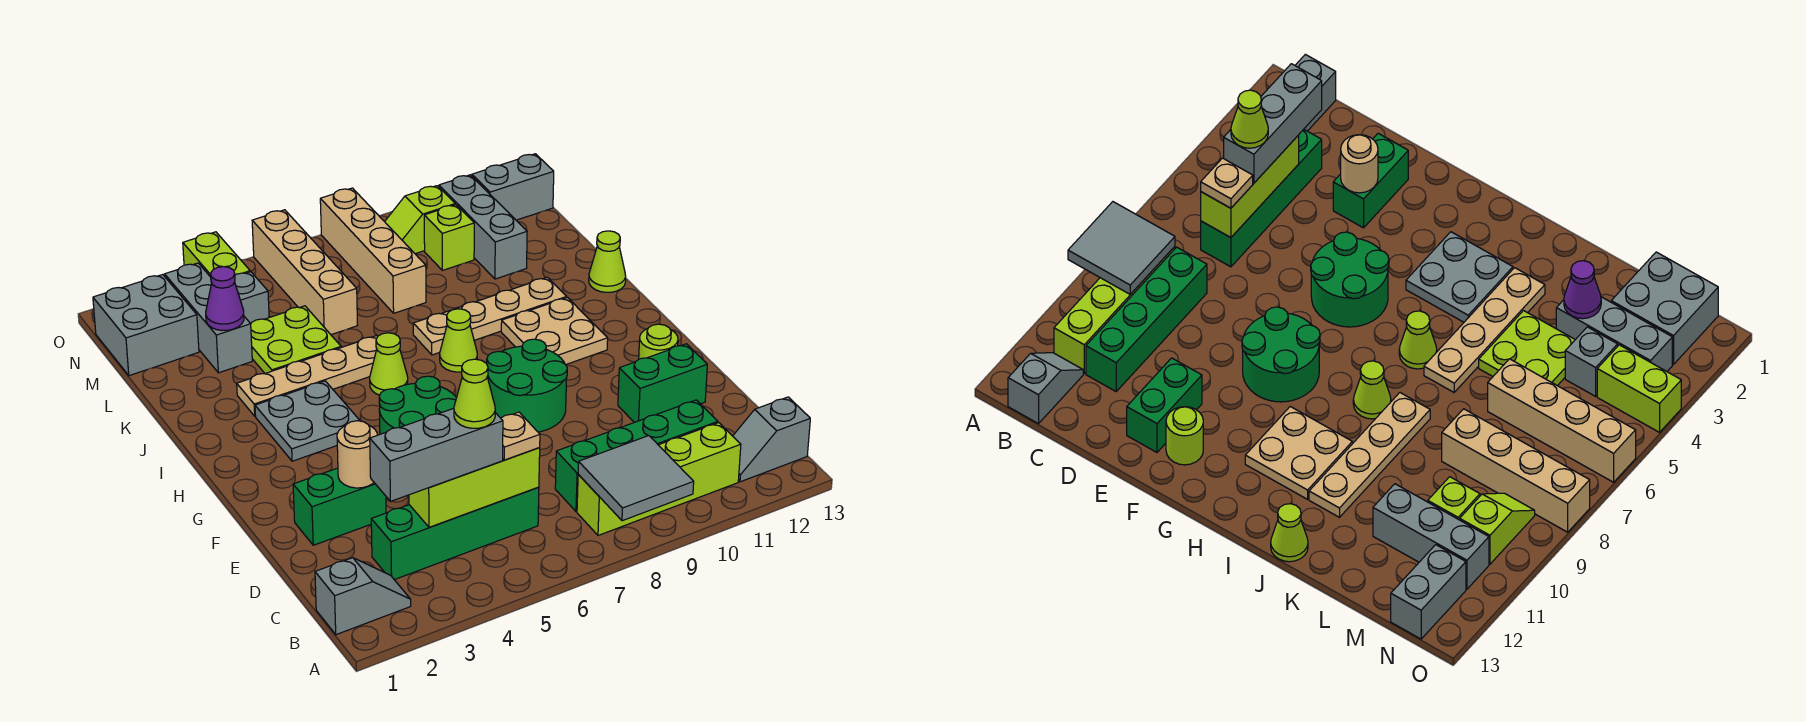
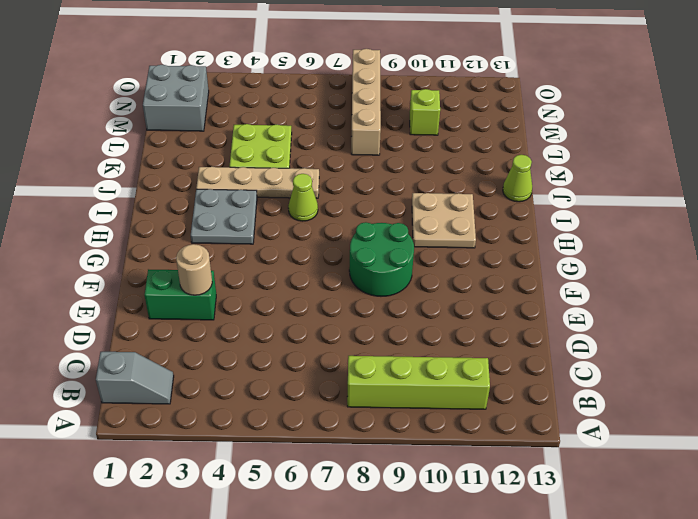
none -> grey slope B12:B13 level 1 top 13
none -> green brick C3:C6 level 1
none -> green brick C8:C11 level 1
none -> green brick E11:E12 level 1

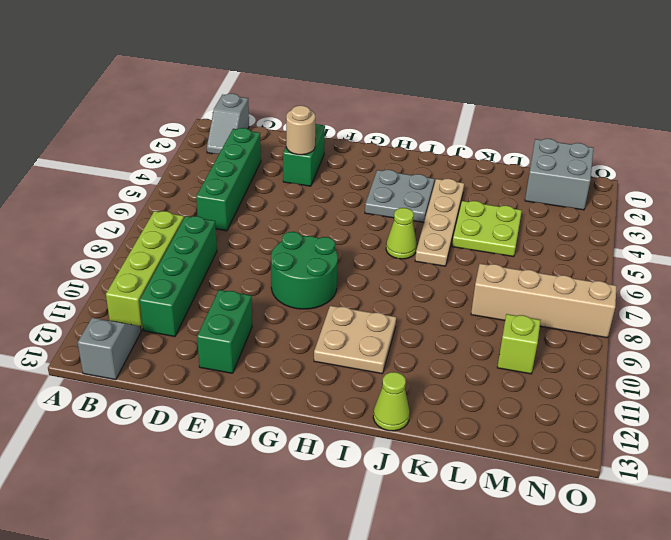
none -> green round brick F5:G6 level 1
none -> lime round brick F12 level 1
none -> lime cone I8 level 1
none -> tan plate J8:J11 level 1

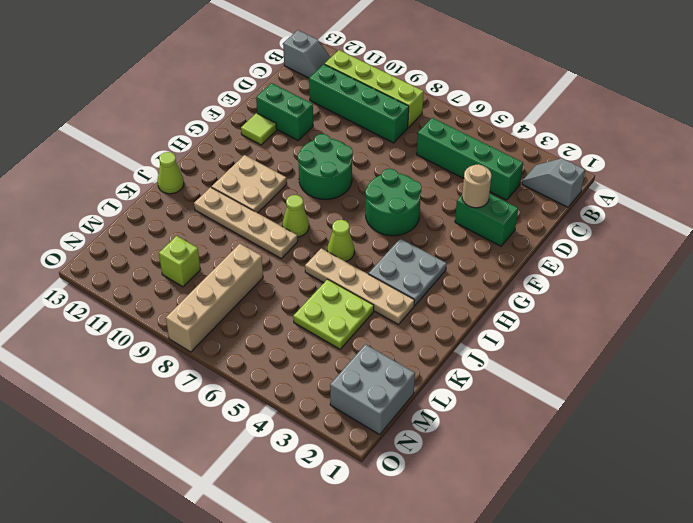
lime tile F12 level 1 -> lime round brick F12 level 1
none -> grey brick L3:N3 level 1
none -> tan brick L6:O6 level 1
none -> grey brick L11:N11 level 1
none -> grey brick M4 level 1

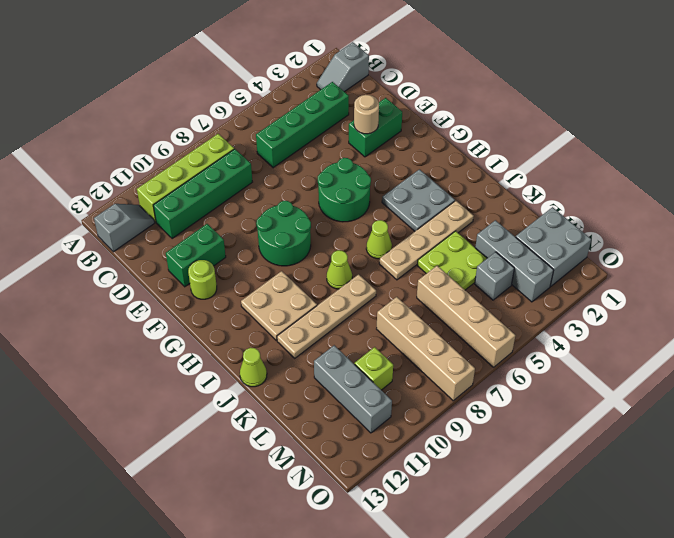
none -> lime brick N4:O4 level 1
none -> lime slope N9:N10 level 1 top 10
none -> grey brick N12:N13 level 1
none -> grey tile A8:B9 level 2

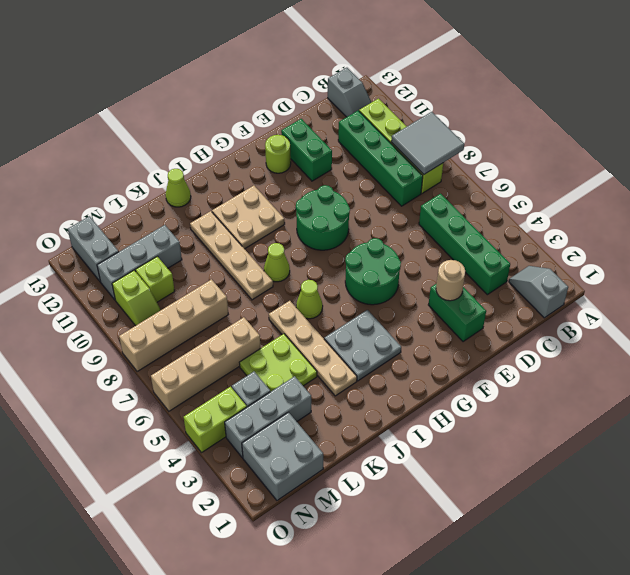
none -> lime brick C4:C6 level 2
none -> purple cone L3 level 2
none -> grey brick C3:C5 level 3
none -> tan plate C6 level 3

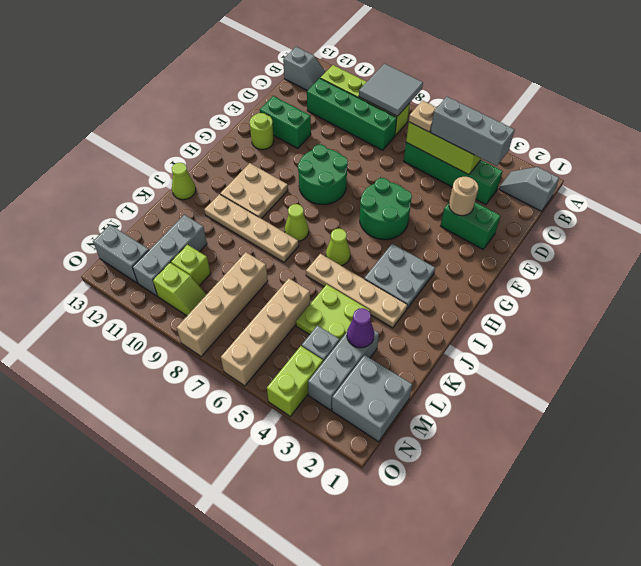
none -> lime cone C5 level 4

